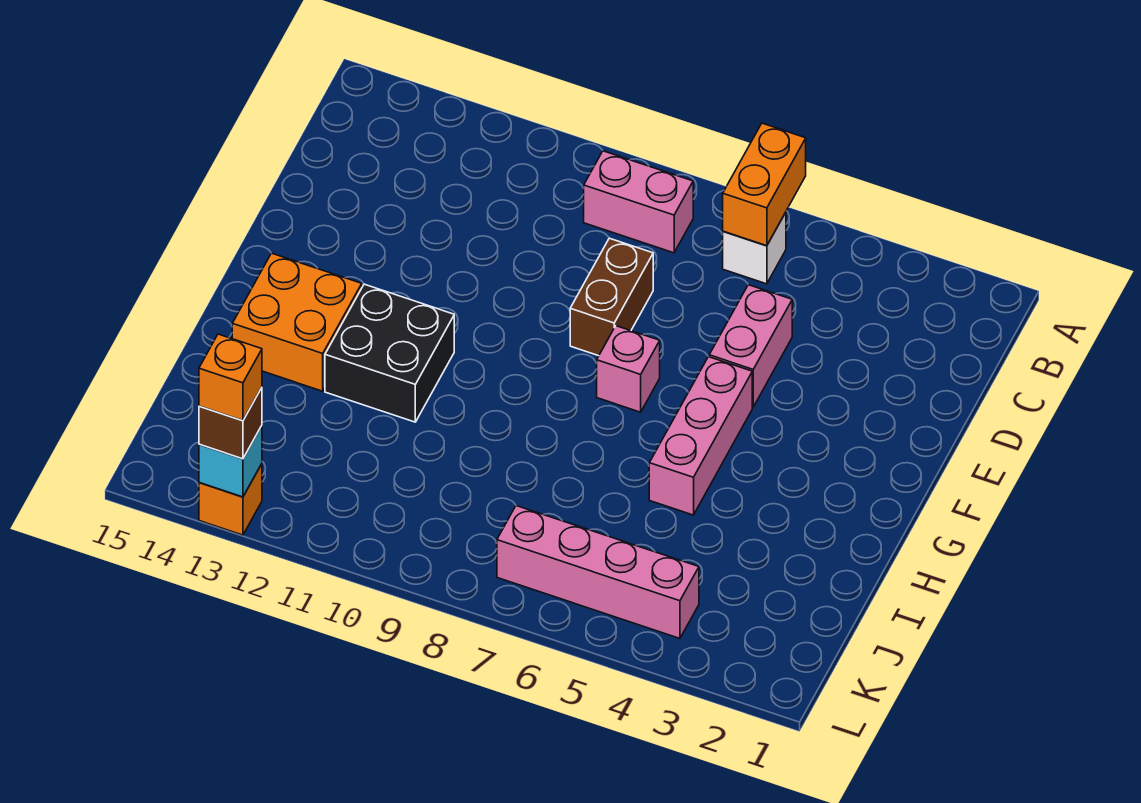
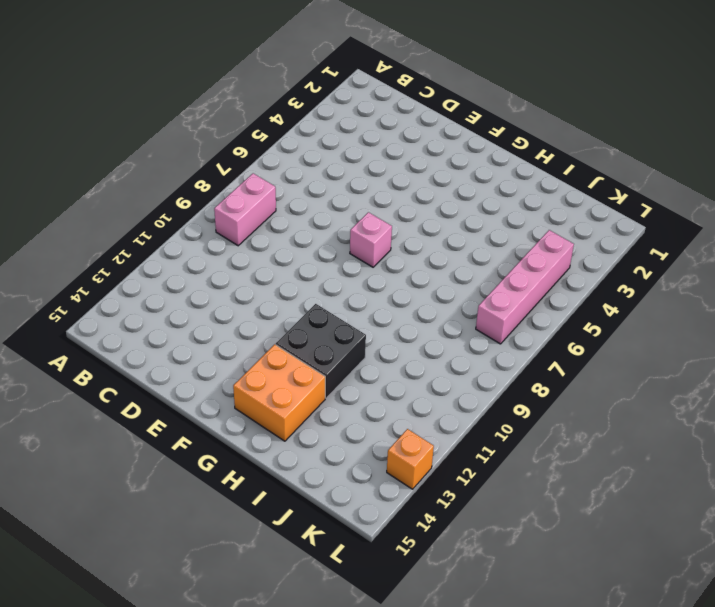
none -> white brick B6 level 1
none -> pink brick D5:E5 level 1
none -> brown brick D8:E8 level 1

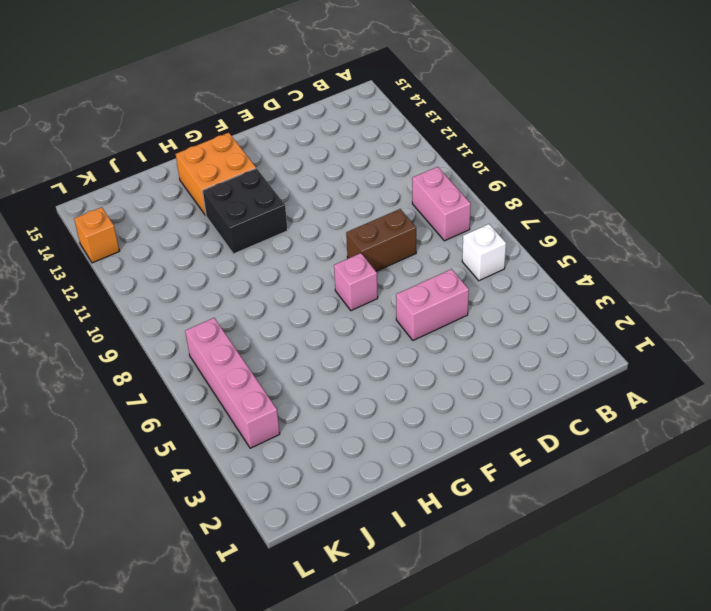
none -> pink brick F5:H5 level 1
none -> orange brick A6:B6 level 2
none -> cyan brick L13 level 2

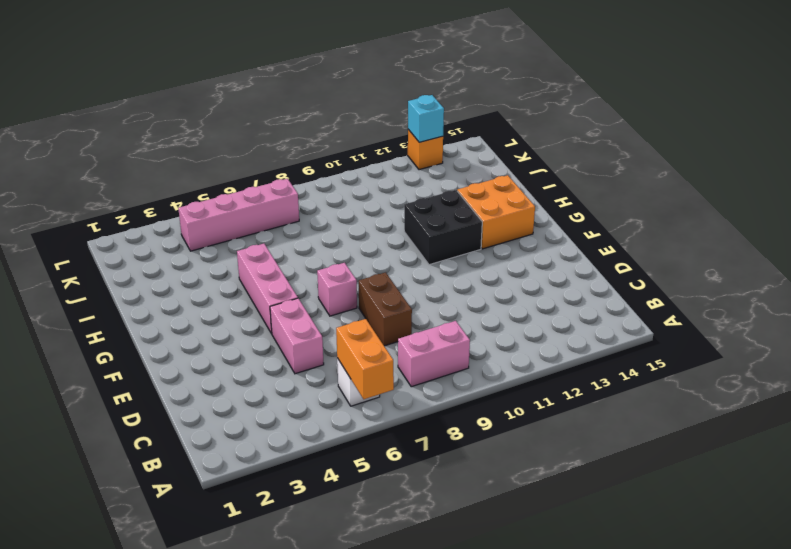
none -> brown brick L13 level 3
none -> orange brick L13 level 4

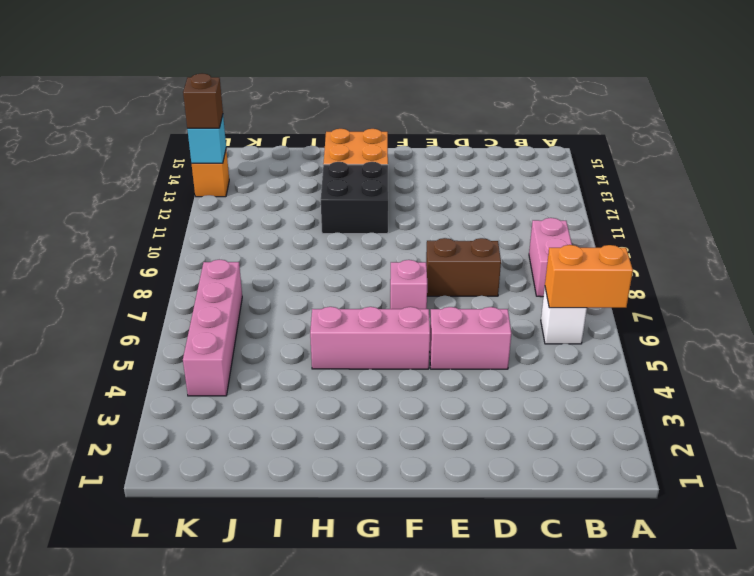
none -> orange brick L13 level 4

